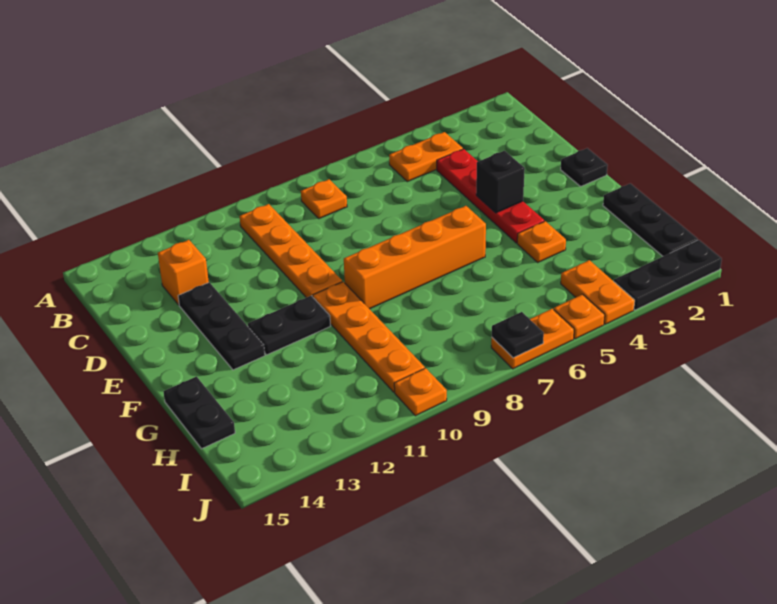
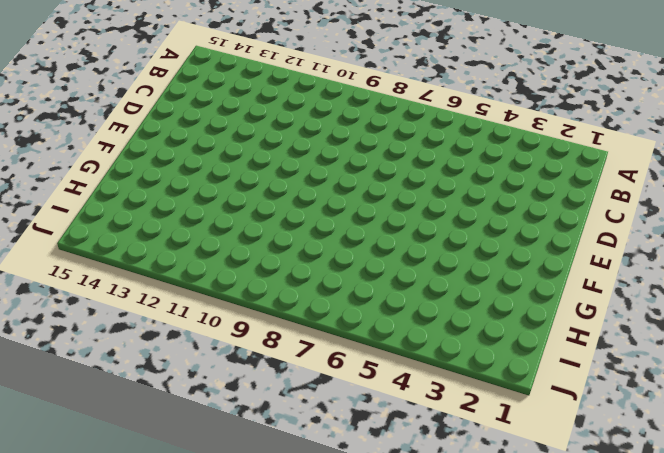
none -> orange plate B4:B5 level 1
none -> orange plate B8 level 1
none -> orange plate B10:E10 level 1

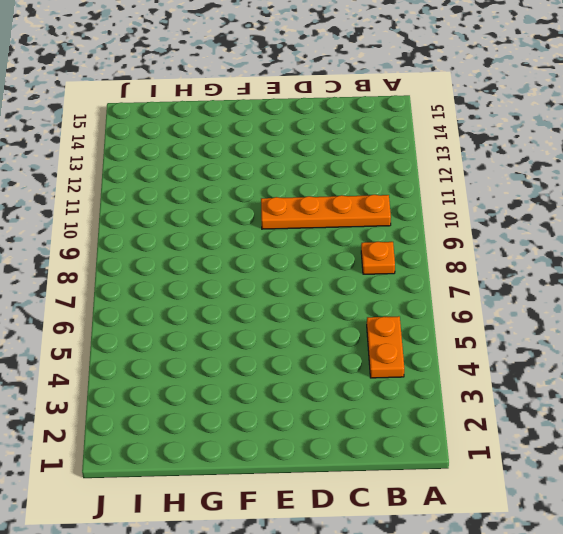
none -> red plate C4:F4 level 1
none -> orange brick C13 level 1
none -> black plate D13:F13 level 1

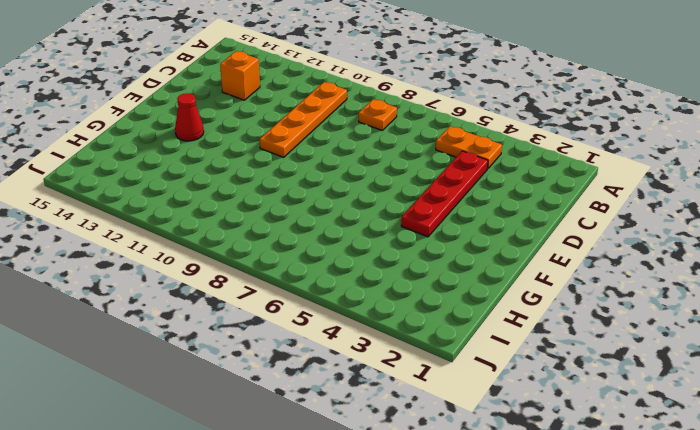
red cone F13 level 1 -> black plate D13:F13 level 1
none -> black plate E1 level 1
none -> orange brick F6:F9 level 1
none -> orange plate F10:I10 level 1

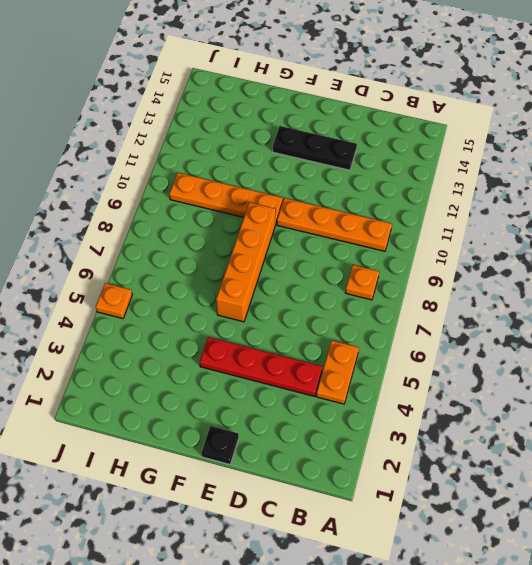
none -> orange brick C13 level 1
none -> black plate F11:F12 level 1
none -> black plate G1:I1 level 1

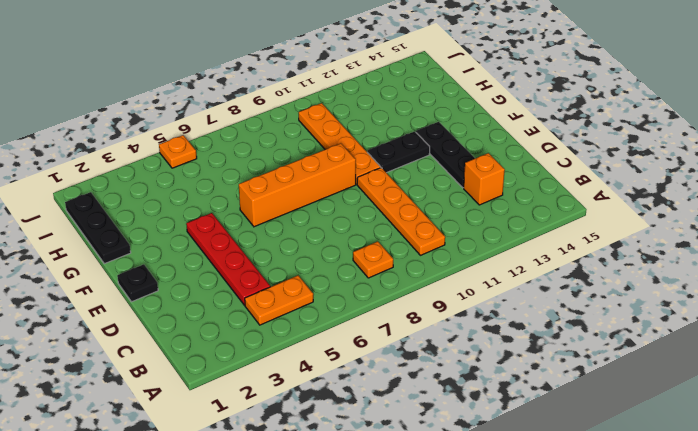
none -> orange plate G4 level 1
none -> black plate G15:H15 level 1
none -> orange plate I4:J4 level 1

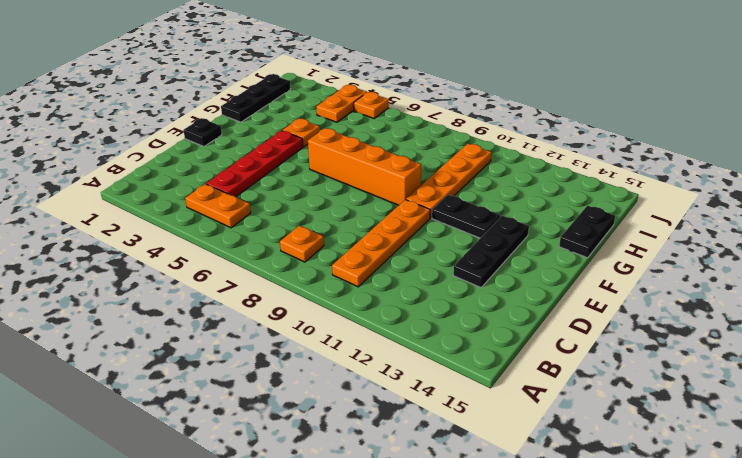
none -> orange brick C13 level 1
none -> black plate J1:J3 level 1
none -> orange plate J6:J7 level 1

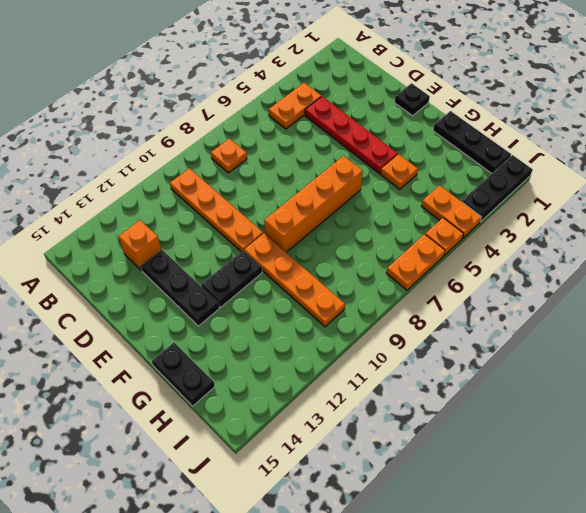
none -> orange plate J10 level 1
none -> black brick E4 level 2
none -> black plate J7 level 2

